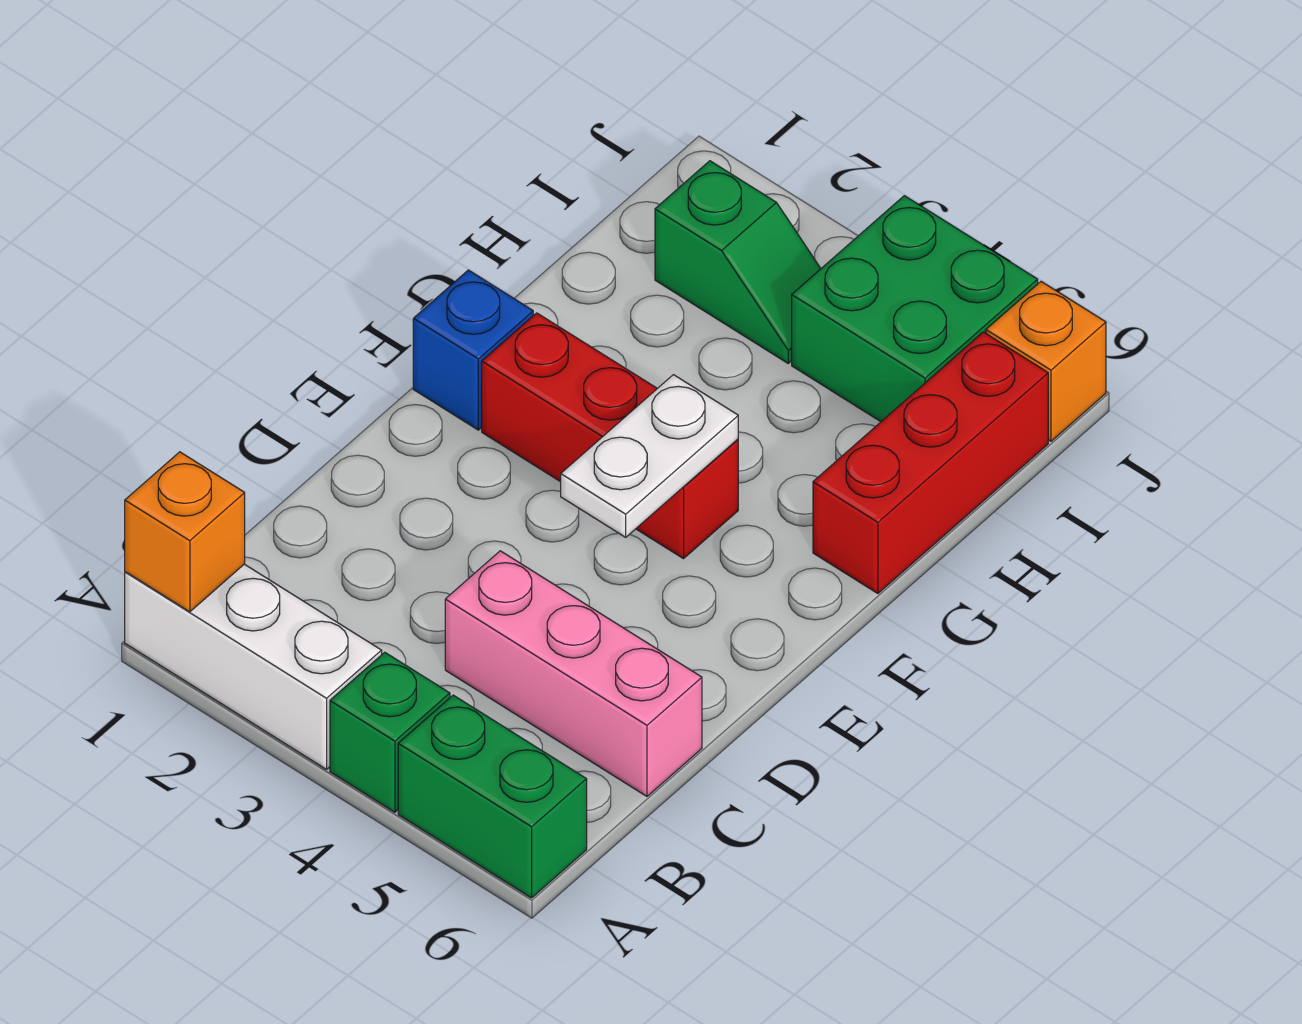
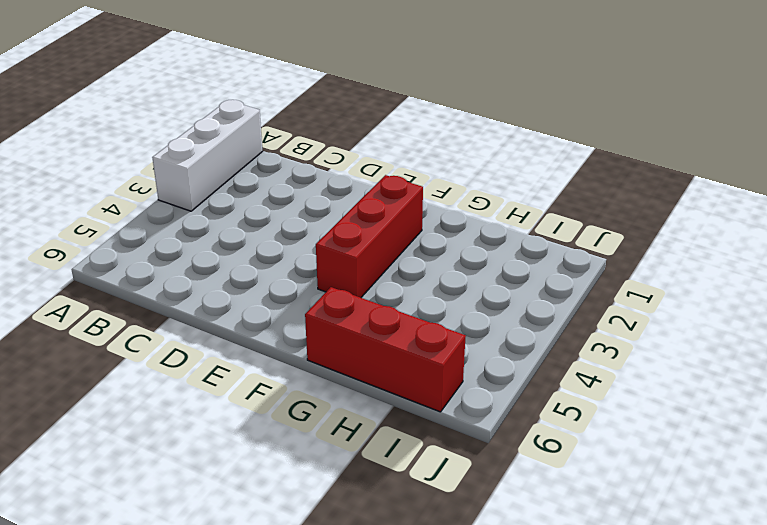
none -> green brick A4 level 1
none -> green brick A5:A6 level 1
none -> pink brick C4:C6 level 1

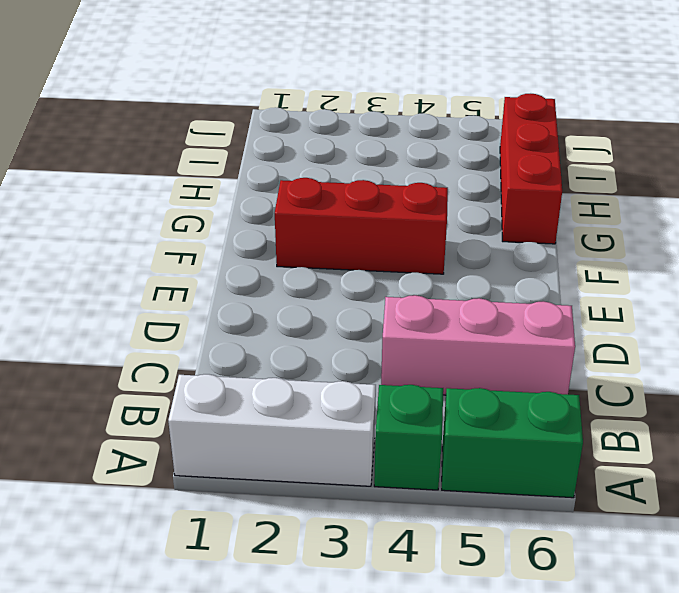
none -> blue brick F1 level 1
none -> green slope I2:I3 level 1 top 2
none -> green brick I4:J5 level 1

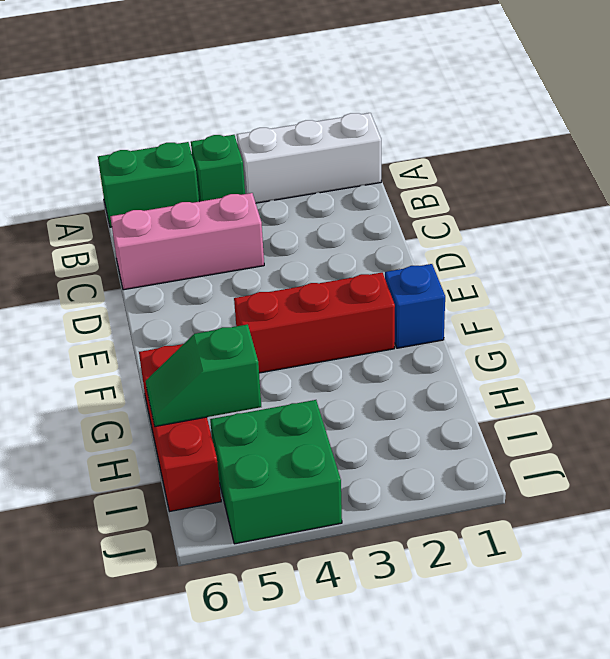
green slope H5:H6 level 2 top 5 -> green slope I2:I3 level 1 top 2
none -> orange brick J6 level 1
none -> orange brick A1 level 2
none -> white plate E4:F4 level 2

